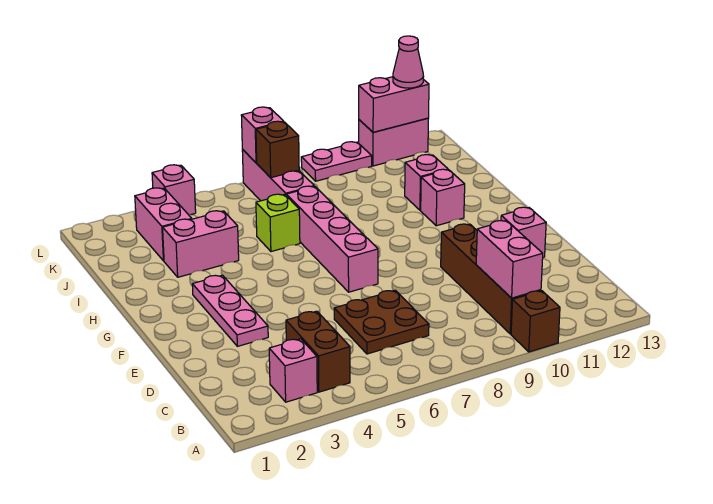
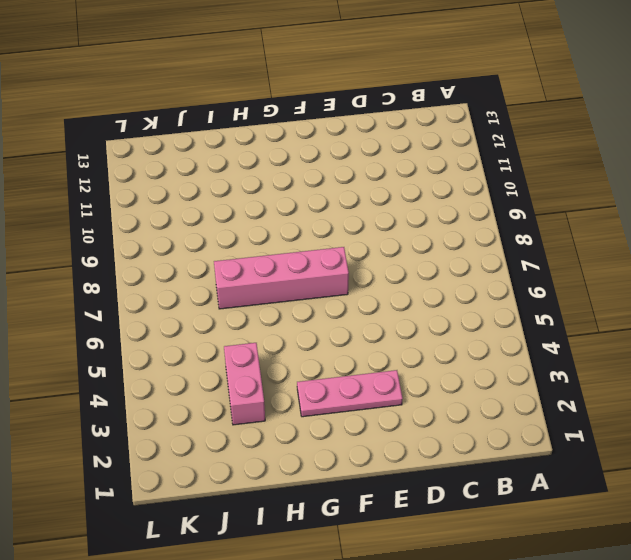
none -> brown brick A10 level 1
none -> pink brick B3 level 1
none -> brown brick B4:C4 level 1

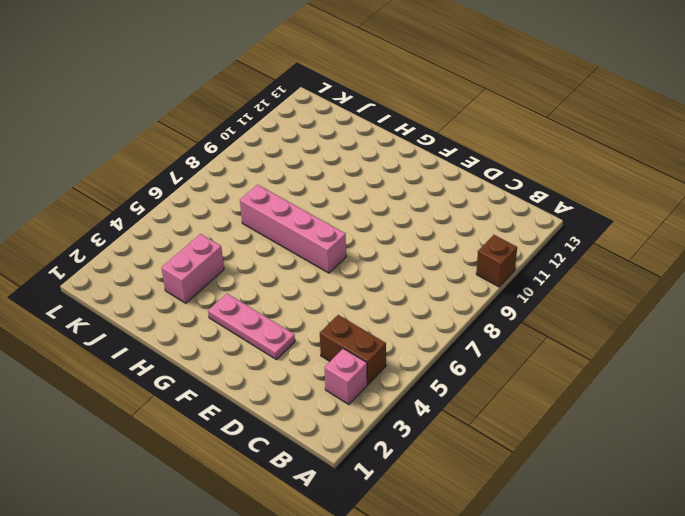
none -> brown brick B10:E10 level 1
none -> brown plate C6:D7 level 1
none -> pink brick E12 level 1

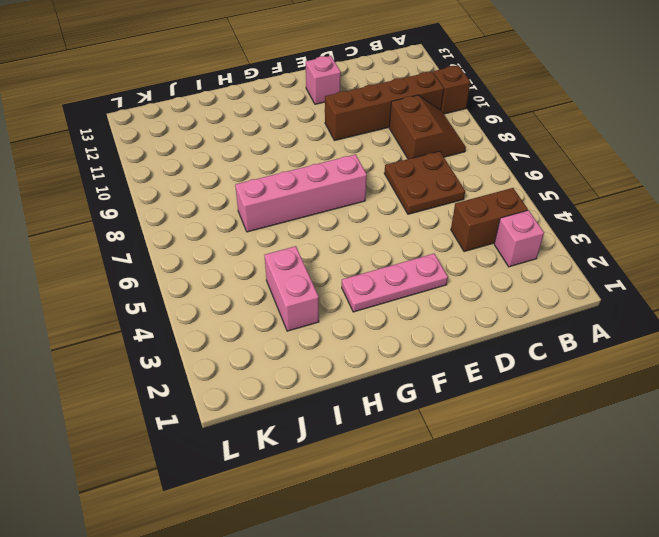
brown slope B8:C9 level 1 top C -> none
none -> pink brick H11 level 1
none -> lime brick I6 level 1
none -> pink brick I11 level 1

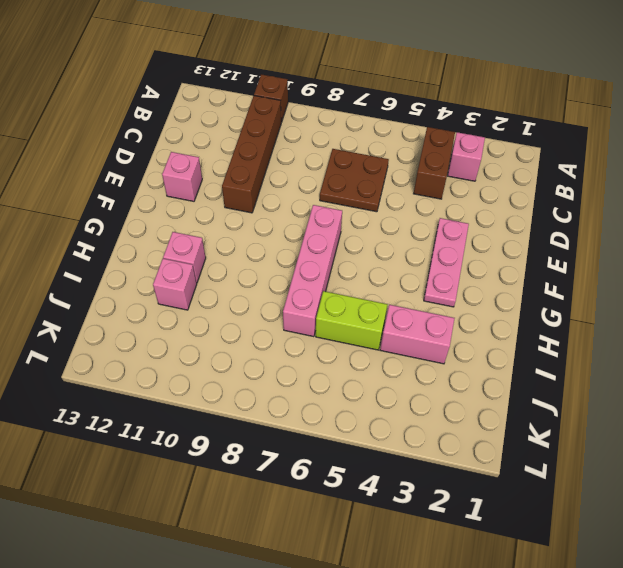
lime brick I5:I6 level 1 -> lime brick I6 level 1
none -> pink brick J3:K3 level 1
none -> pink brick J7:L7 level 1
none -> pink brick L4 level 1

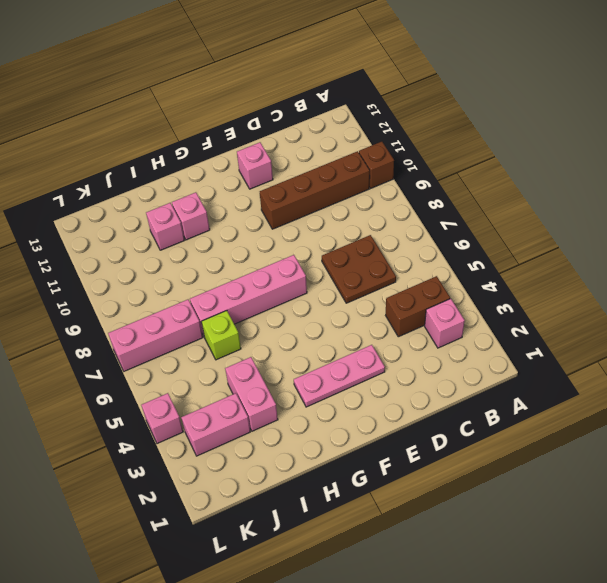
none -> pink plate L9:L10 level 1
none -> pink brick L11:L12 level 1
none -> pink brick B10:C10 level 2

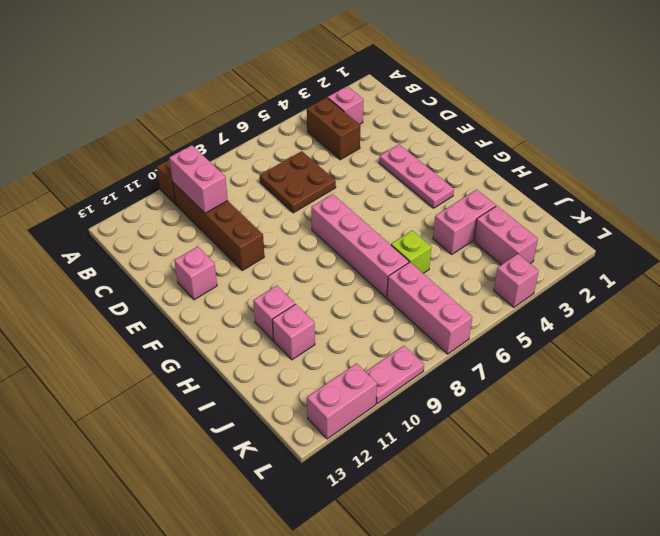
none -> brown brick K7 level 2
none -> pink brick L7 level 2
none -> pink brick L11:L12 level 2

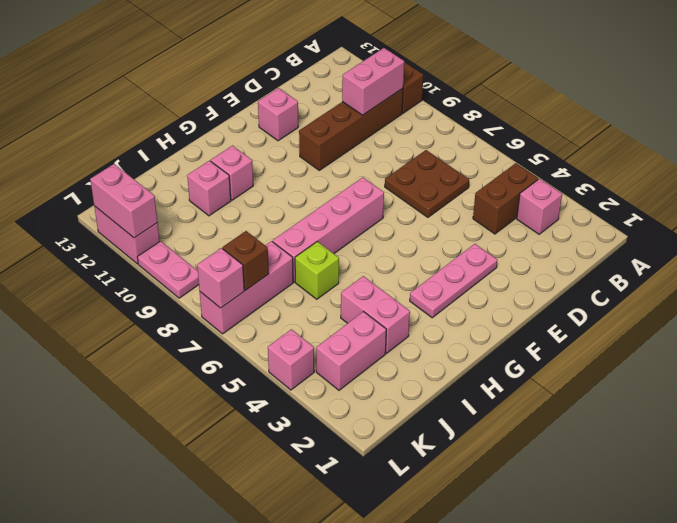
none -> pink cone L12 level 3

